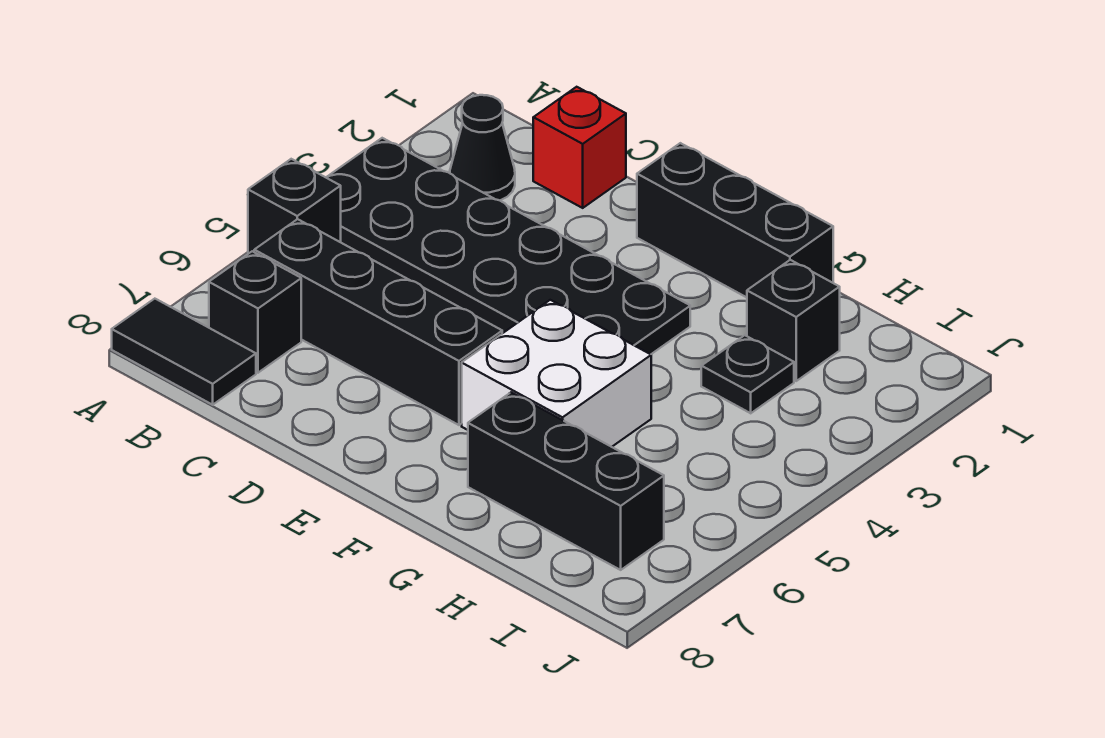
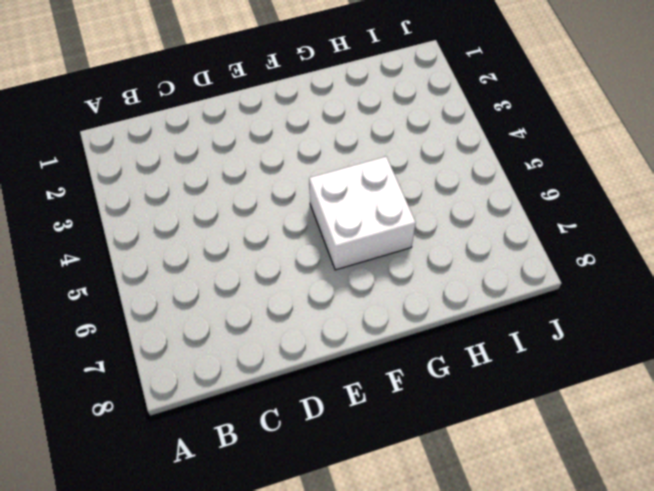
none -> black plate A3:F4 level 1
none -> black brick A5 level 1
none -> black tile A8:B8 level 1

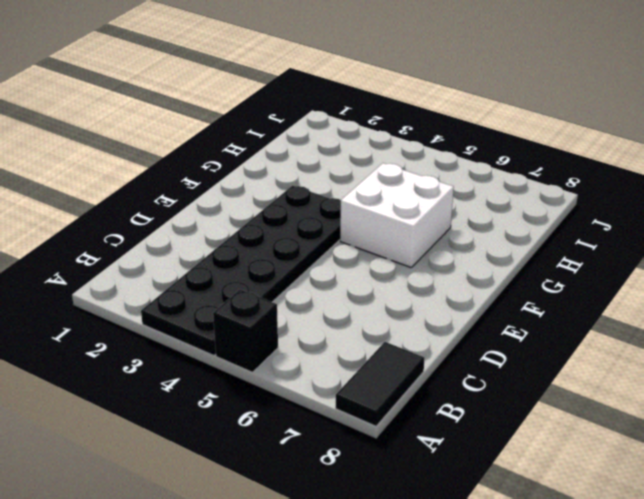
none -> black cone B2 level 1
none -> black brick B6:E6 level 1
none -> black brick B7 level 1

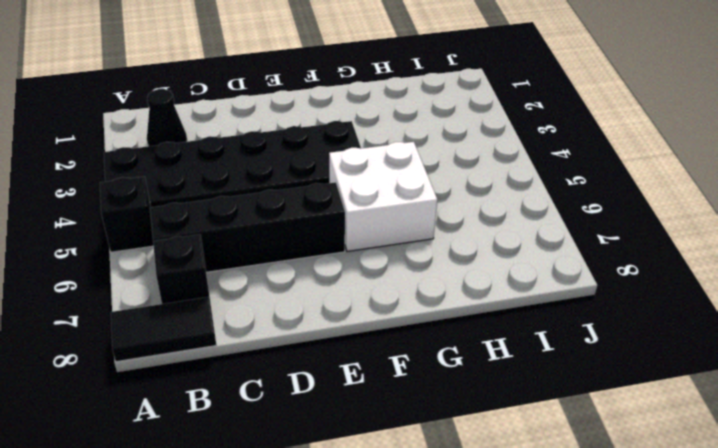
none -> red brick C1 level 1
none -> black brick E1:G1 level 1
none -> black brick G7:I7 level 1

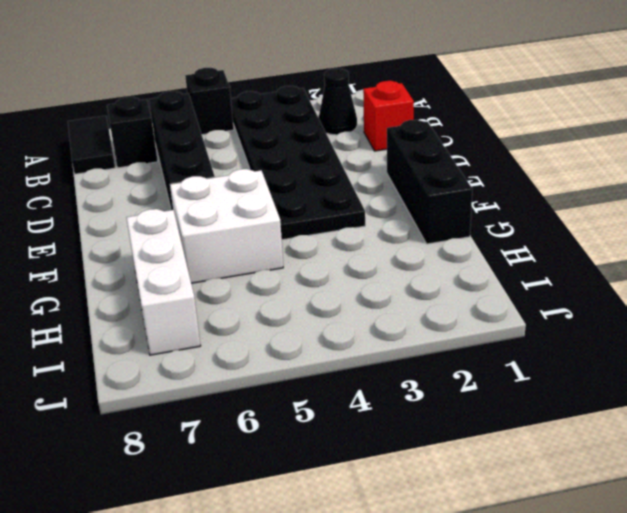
white brick G7:I7 level 1 -> black brick G7:I7 level 1
none -> black brick H2 level 1
none -> black plate H3 level 1

